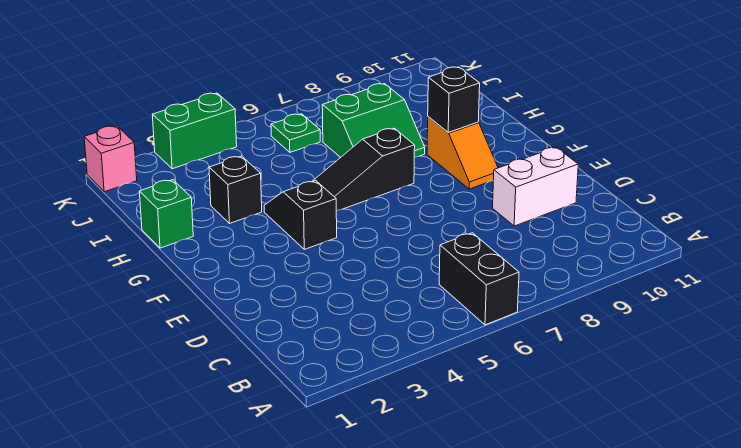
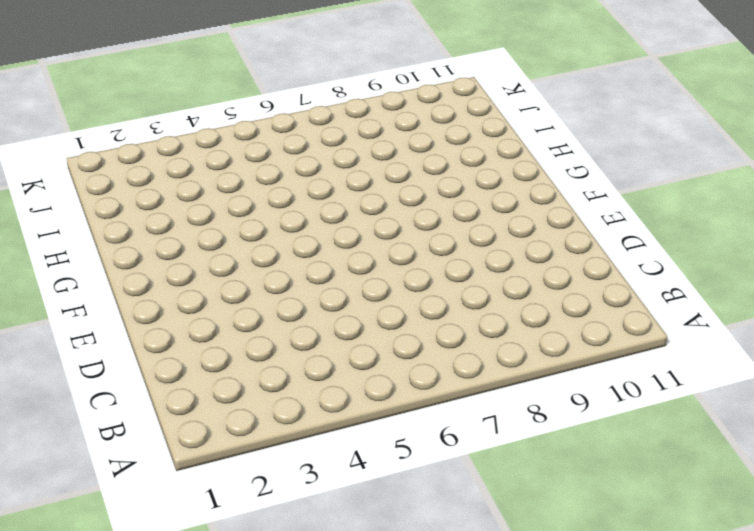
none -> black brick A6:B6 level 1
none -> white brick D9:D10 level 1
none -> black slope F4:G4 level 1 top F

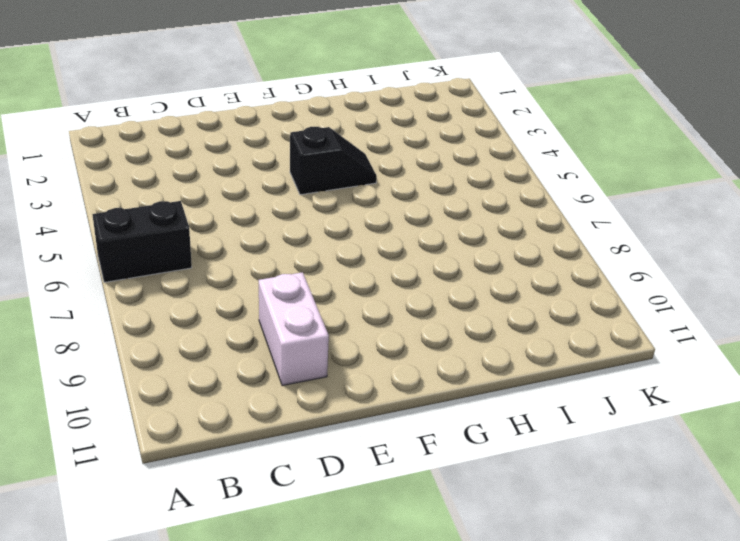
none -> orange slope F9:G9 level 1 top G
none -> black slope G5:G7 level 1 top 7
none -> green brick H1 level 1

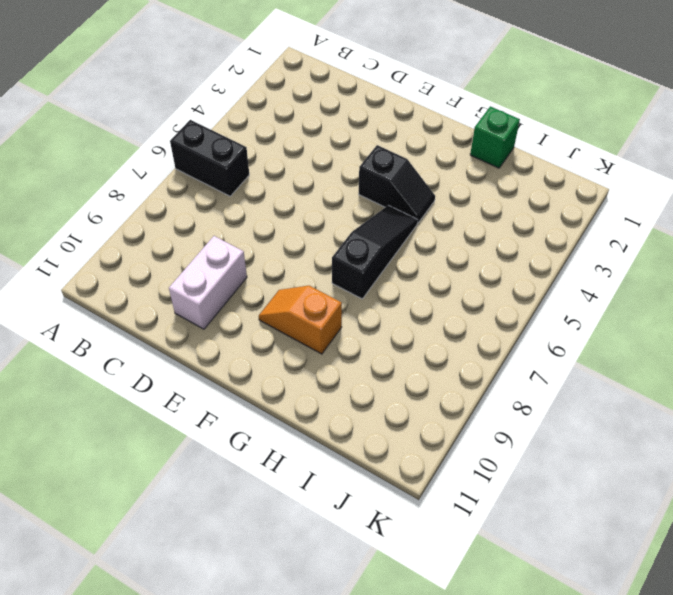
none -> black brick H3 level 1
none -> green slope H7:I8 level 1 top I
none -> green plate J6 level 1

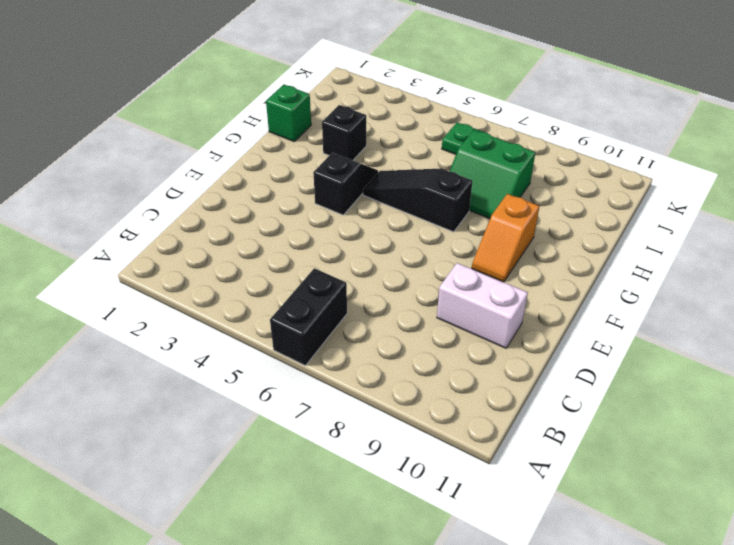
none -> pink brick K1 level 1
none -> green brick K3:K4 level 1
none -> black brick G9 level 2

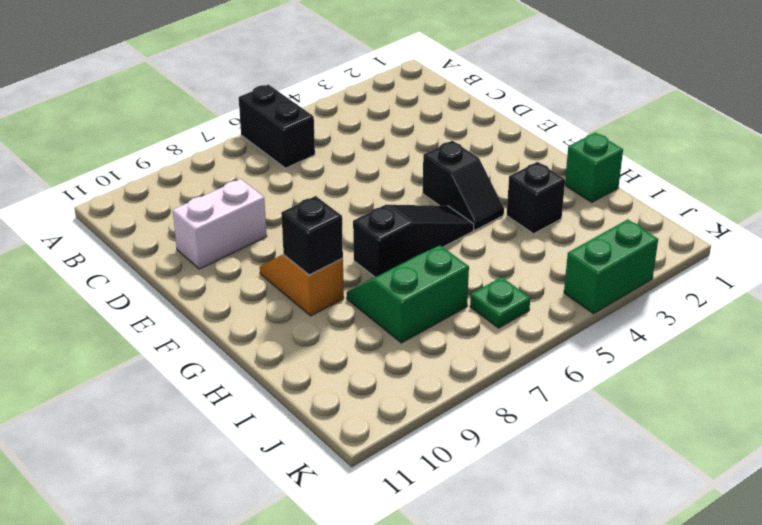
none -> pink brick K1 level 1

